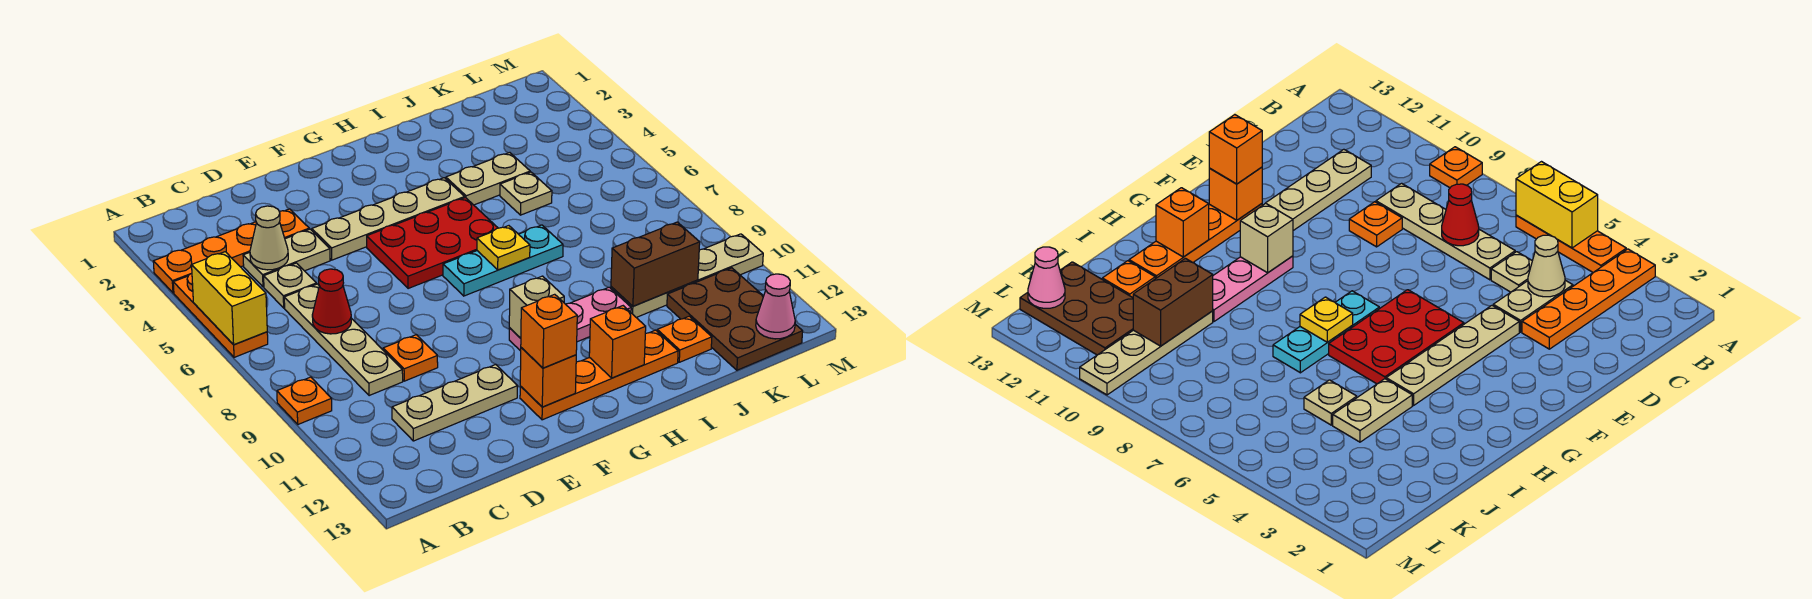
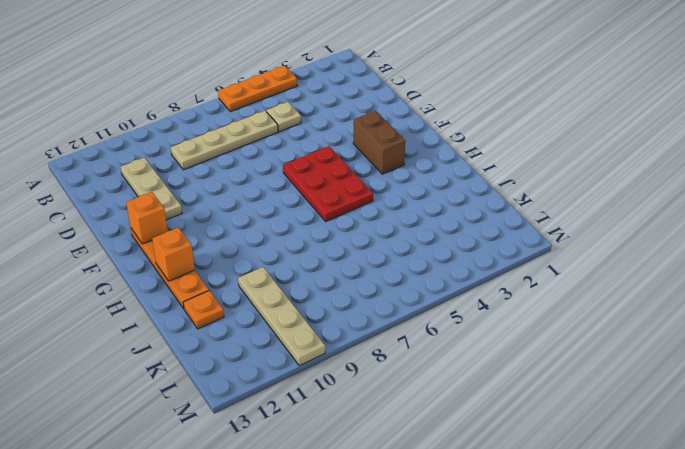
brown brick F3:G3 level 1 -> brown brick J10:K10 level 2
none -> orange plate A3:D3 level 1
none -> orange plate A9 level 1
none -> tan plate C4:D4 level 1

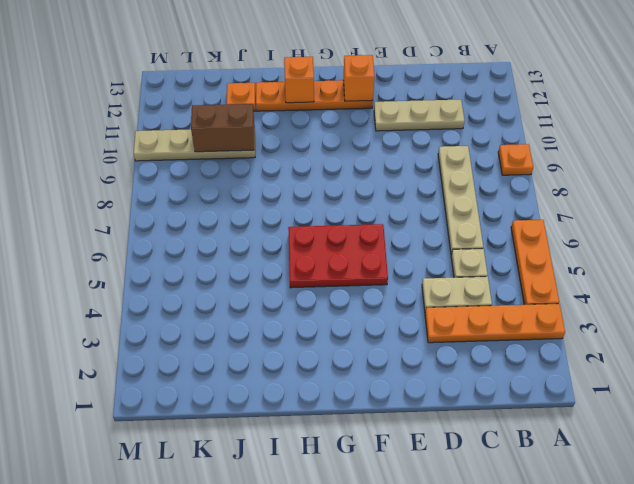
none -> orange plate D9 level 1
none -> tan plate E4:H4 level 1
none -> cyan plate G7:I7 level 1

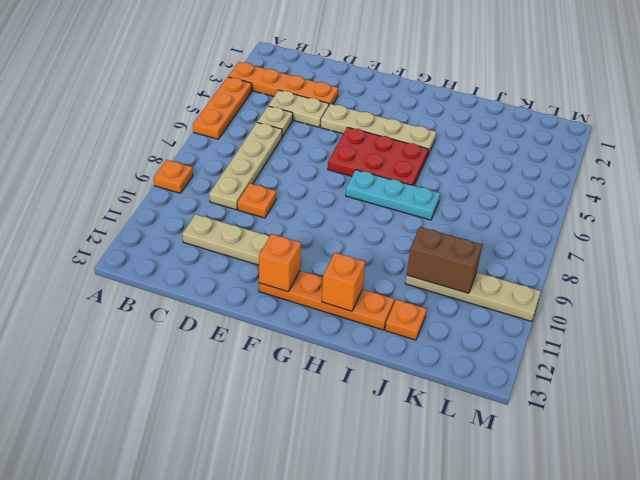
none -> pink plate G10:I10 level 1
none -> tan plate I4:J4 level 1
none -> tan plate J5 level 1

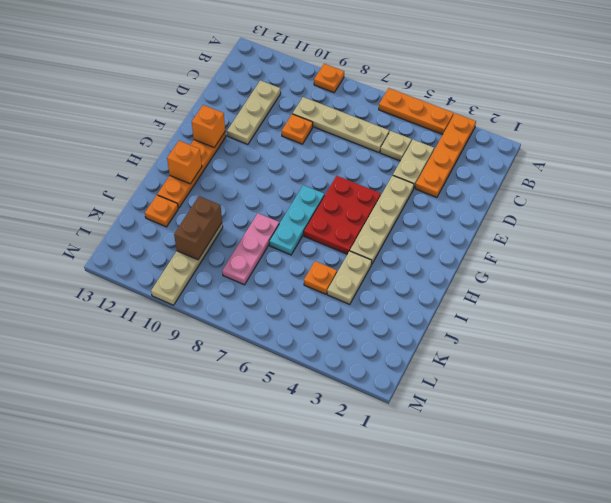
pink plate I8:K8 level 1 -> pink plate G10:I10 level 1
orange plate J5 level 1 -> tan plate J5 level 1
none -> brown plate K11:L13 level 1
none -> yellow brick A5:A6 level 2
none -> tan cone C4 level 2

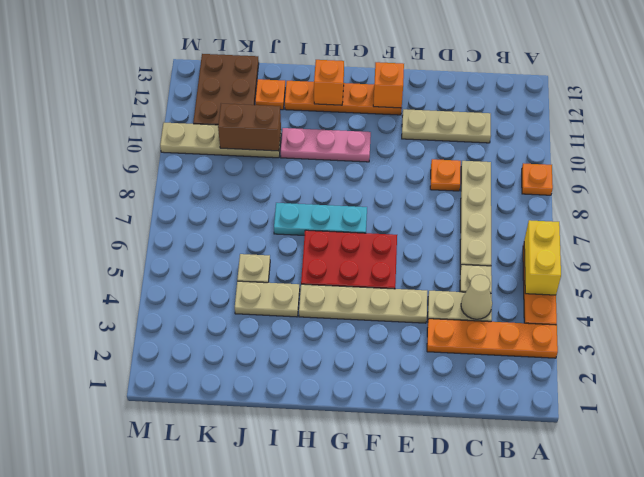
none -> red cone C7 level 2
none -> tan brick G10 level 2
none -> yellow plate H7 level 2

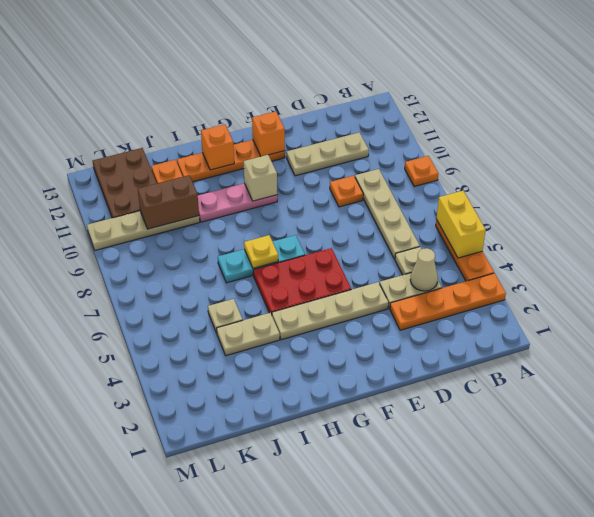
none -> red cone C7 level 2
none -> pink cone L13 level 2
none -> orange brick F12 level 3

